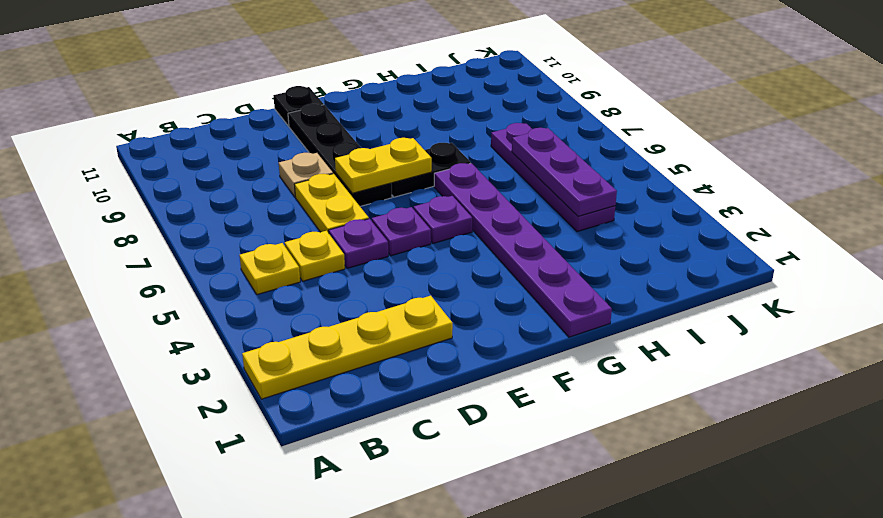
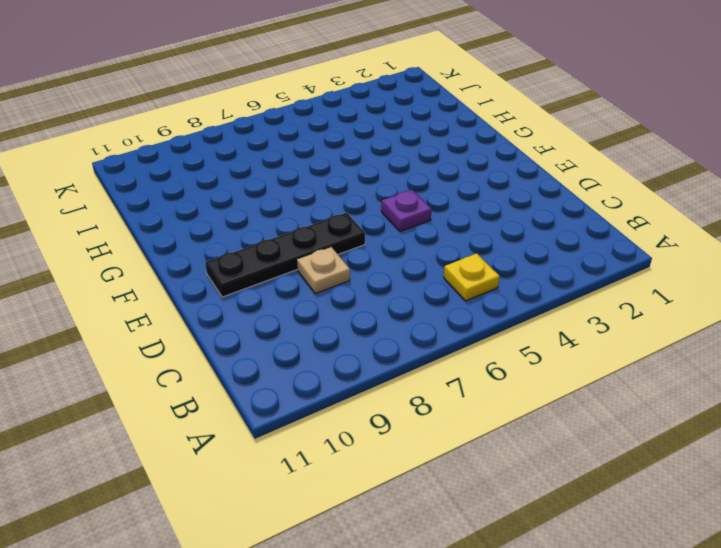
none -> yellow plate A2:D2 level 1
none -> yellow plate C5 level 1
none -> purple plate D5 level 1

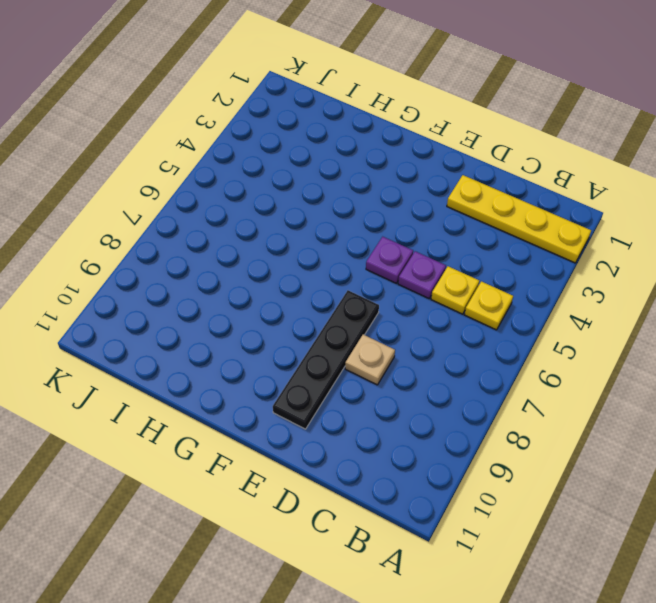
none -> yellow plate D6:D7 level 1
none -> black plate E11 level 1
none -> purple plate F5 level 1

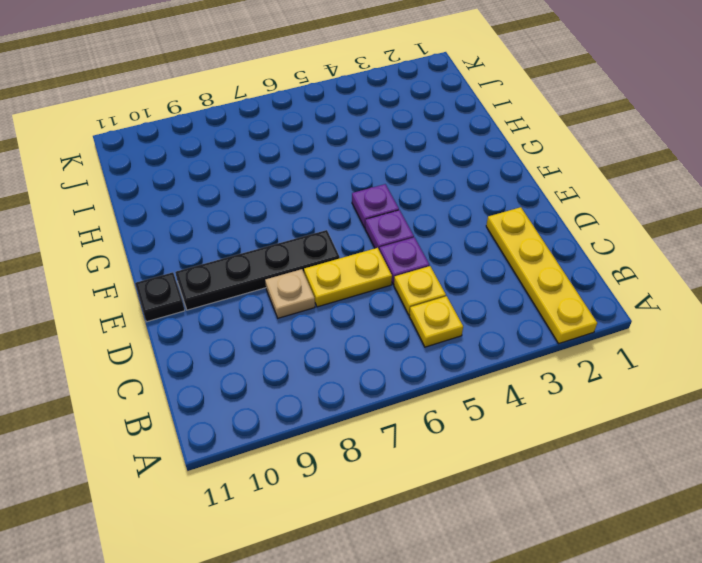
none -> black plate F7:G7 level 1
none -> purple plate G1:G6 level 1
none -> purple plate I4:I7 level 1

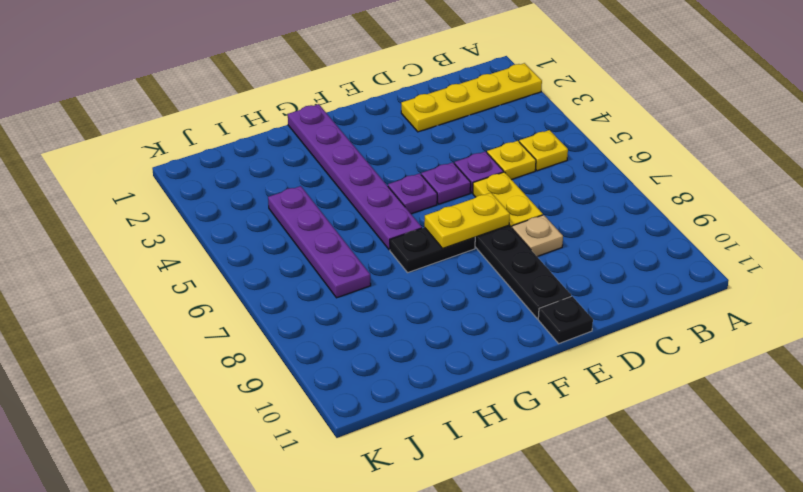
none -> purple plate I4:I6 level 2

